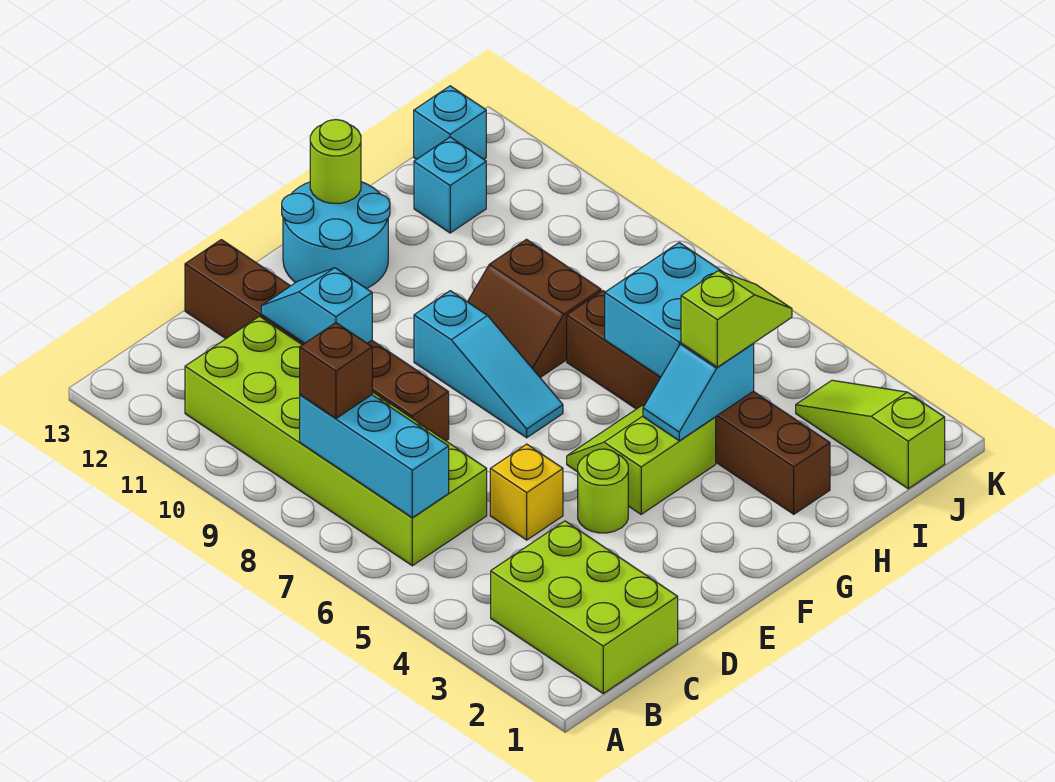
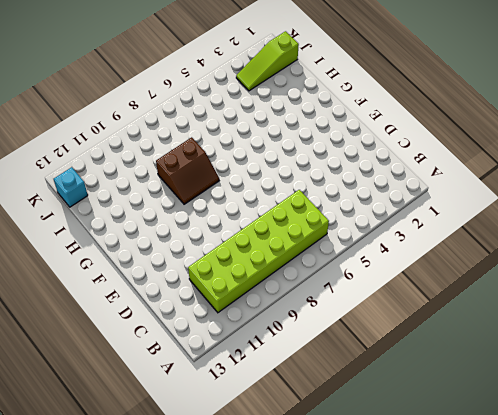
none -> lime brick B1:C3 level 1
none -> yellow brick D5 level 1
none -> brown brick D8:D13 level 1

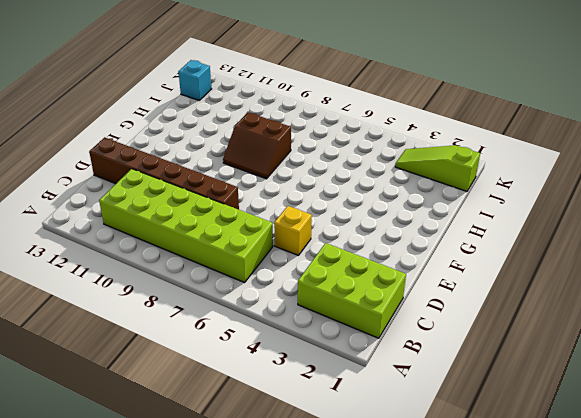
none -> lime round brick E4 level 1
none -> lime slope F4:G5 level 1 top 4
none -> cyan slope F7:F9 level 1 top 9

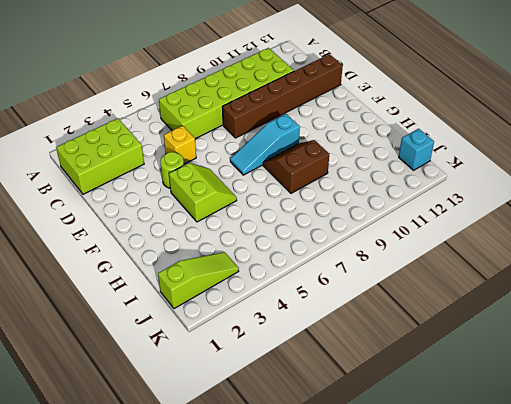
none -> cyan round brick F12:G13 level 1
none -> brown brick H2:H7 level 1
none -> cyan brick I12 level 1

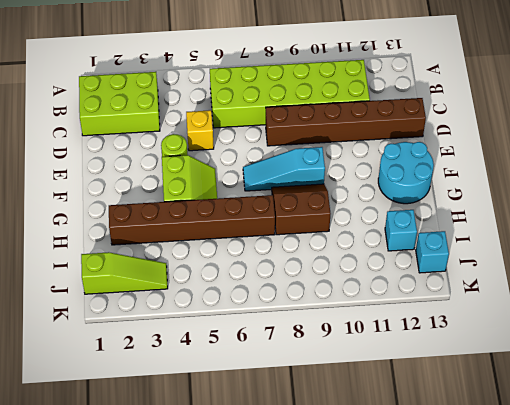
none -> cyan brick B6:B8 level 2
none -> cyan slope D10:D11 level 2 top 10
none -> cyan slope G4:H4 level 2 top H

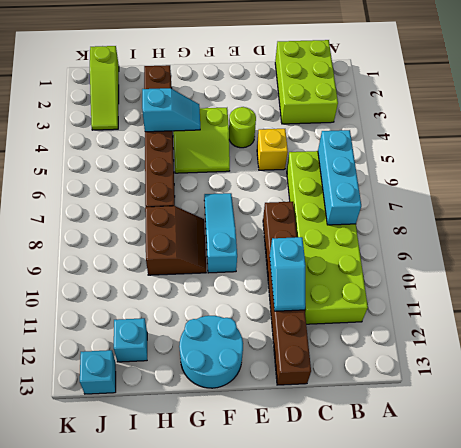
none -> lime round brick G13 level 2
none -> cyan brick H5:I6 level 2
none -> brown brick B8 level 3

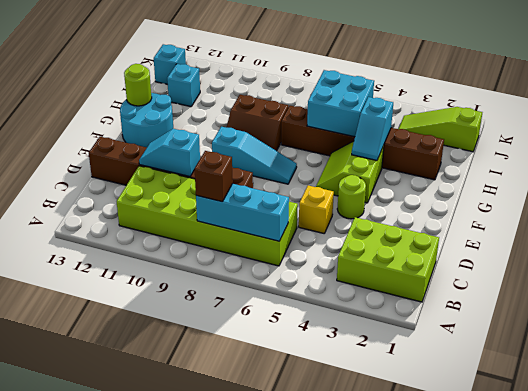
none -> lime slope H4:I4 level 3 top H

